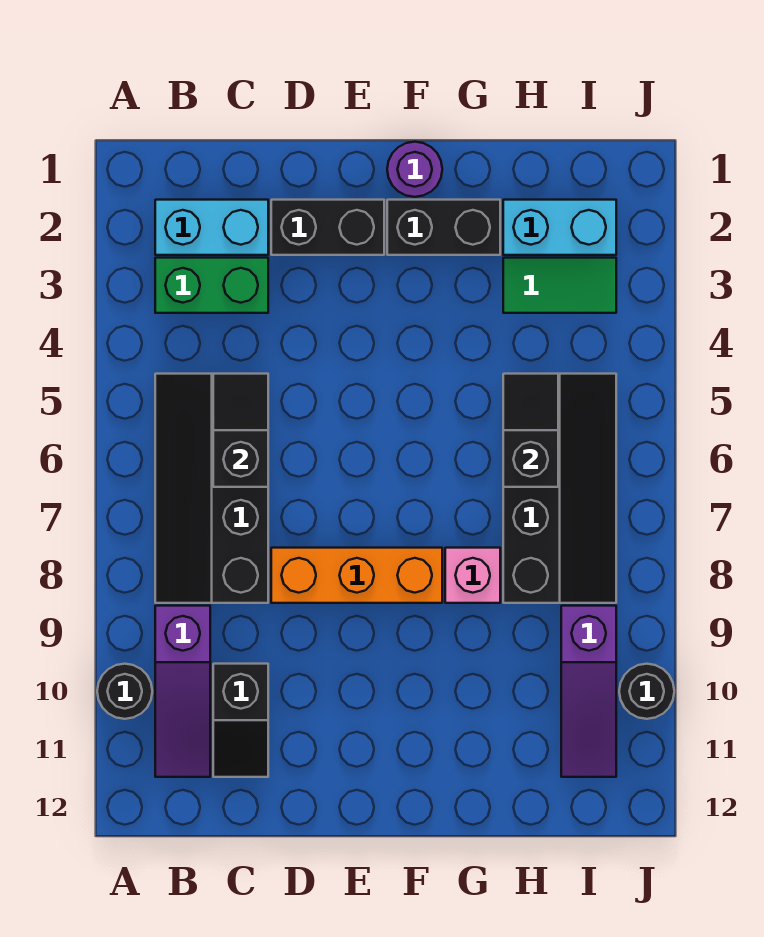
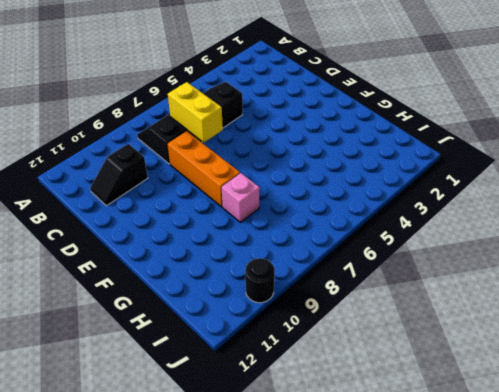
yellow brick C7:D7 level 2 -> none
none -> black round brick A10 level 1
none -> cyan brick B2:C2 level 1
none -> green brick B3:C3 level 1

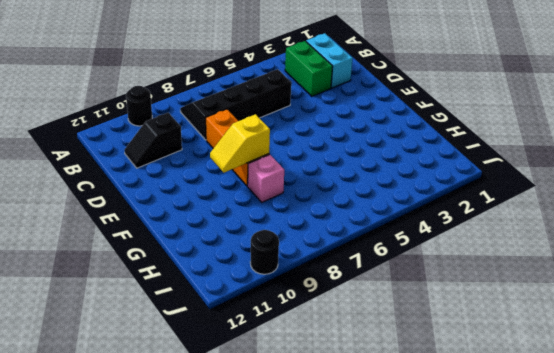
yellow slope F8:F9 level 2 top 8 -> none
none -> purple slope B9:B11 level 1 top 9
none -> black brick D2:E2 level 1
none -> purple round brick F1 level 1

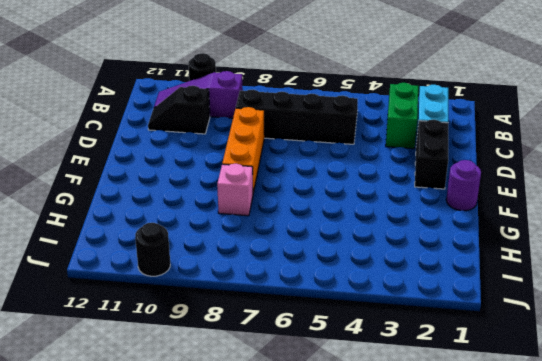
none -> black brick F2:G2 level 1
none -> cyan brick H2:I2 level 1
none -> green tile H3:I3 level 1

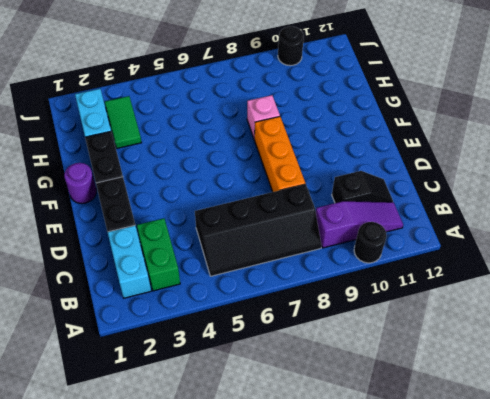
none -> black slope H5:I8 level 1 top H
none -> purple slope I9:I11 level 1 top 9
none -> black slope C5:C6 level 2 top 6

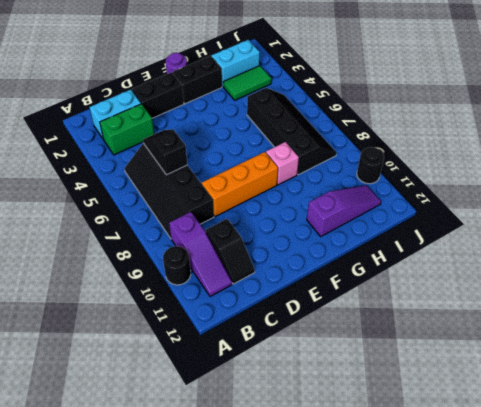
purple slope G11:I11 level 1 top G -> purple slope I9:I11 level 1 top 9
none -> black slope H5:H6 level 2 top 6

